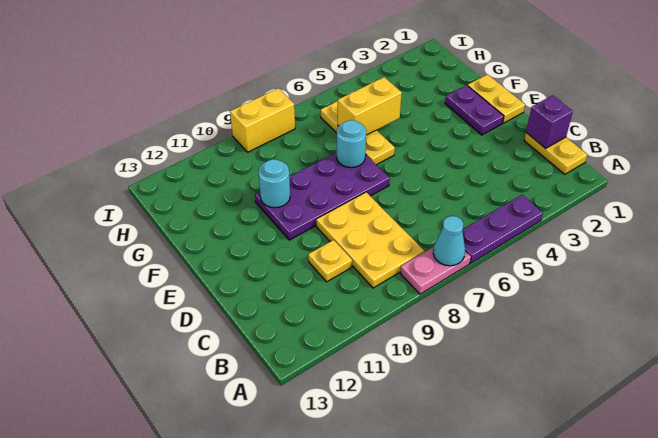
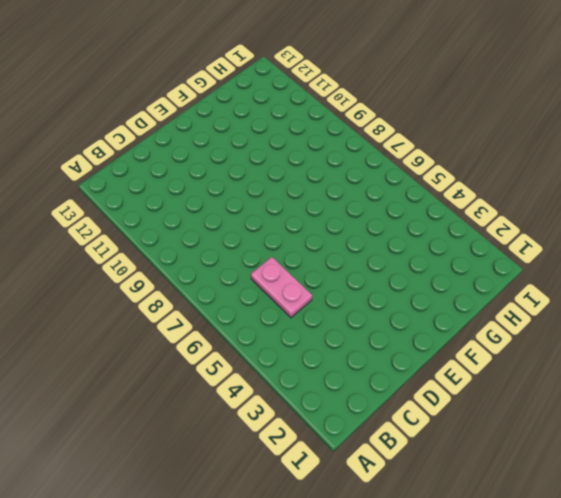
pink plate C5:C6 level 1 -> pink plate A7:A8 level 1
none -> purple plate A4:A6 level 1
none -> yellow plate B1:C1 level 1
none -> yellow plate B8:D9 level 1

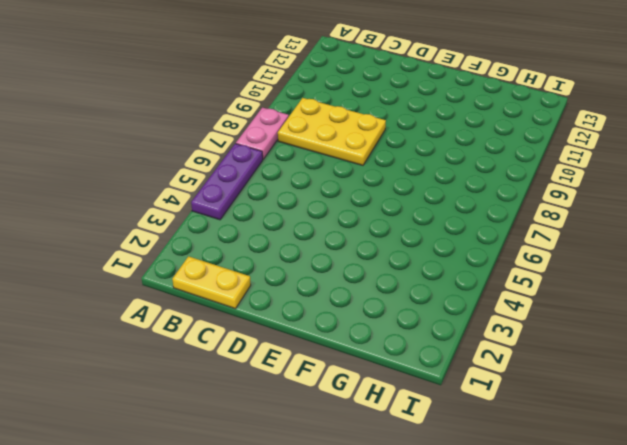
none -> yellow plate C10 level 1
none -> yellow plate E1:F1 level 1
none -> purple plate E2:F2 level 1

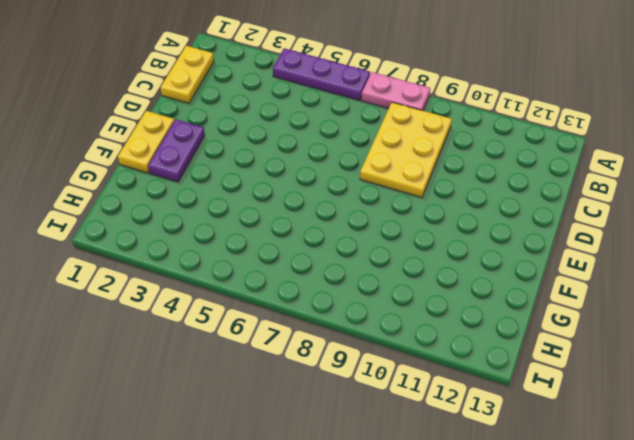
none -> yellow plate C10 level 1
none -> purple plate E7:F10 level 1
none -> yellow plate F6:H6 level 1

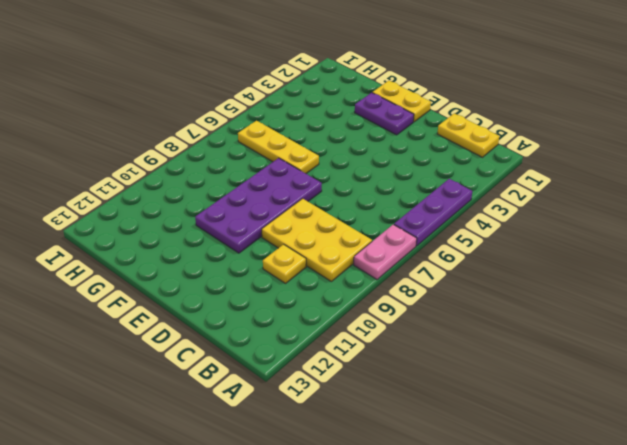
none -> yellow brick I8:I9 level 1
none -> cyan cone A7 level 2
none -> purple brick C1 level 2

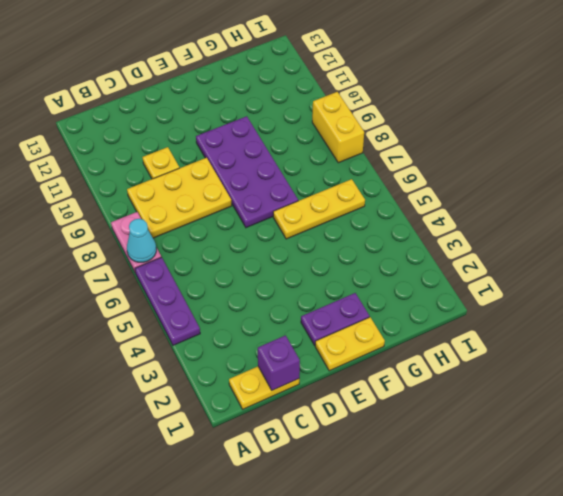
none -> cyan round brick F7 level 2
none -> cyan round brick F10 level 2
none -> yellow brick G5:G6 level 2

